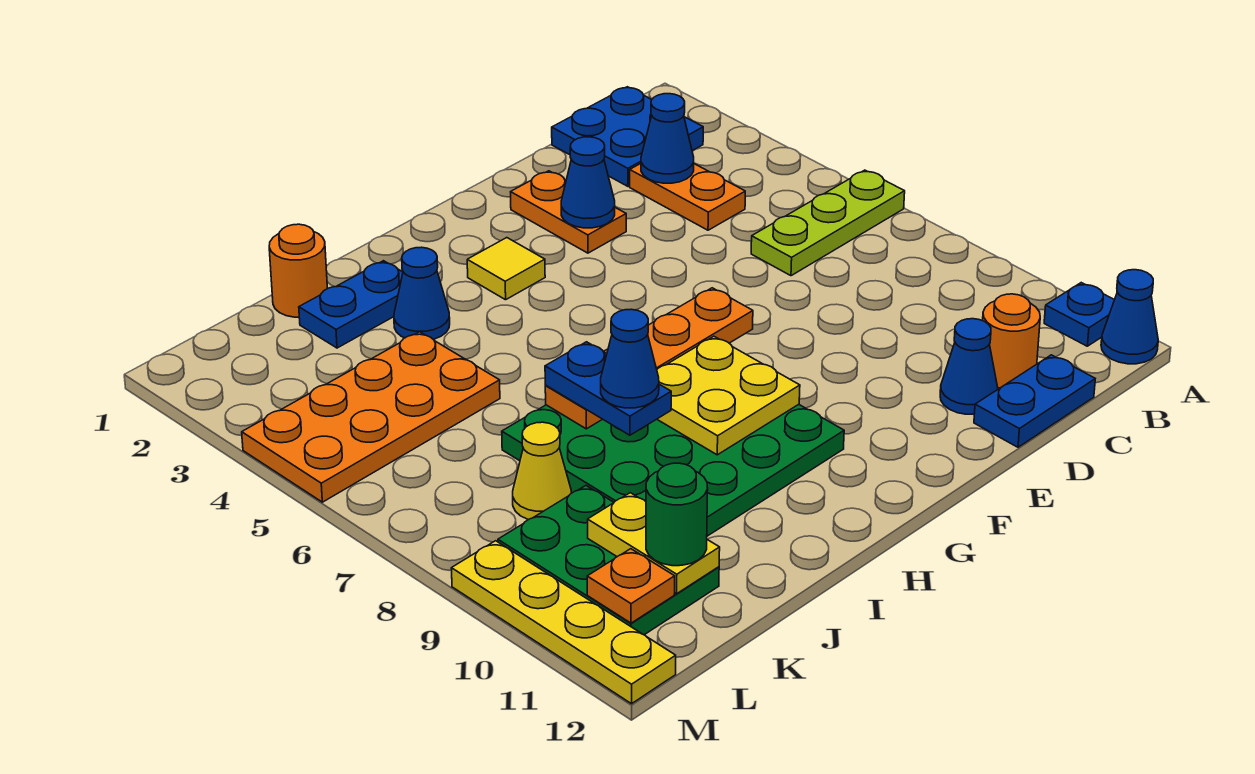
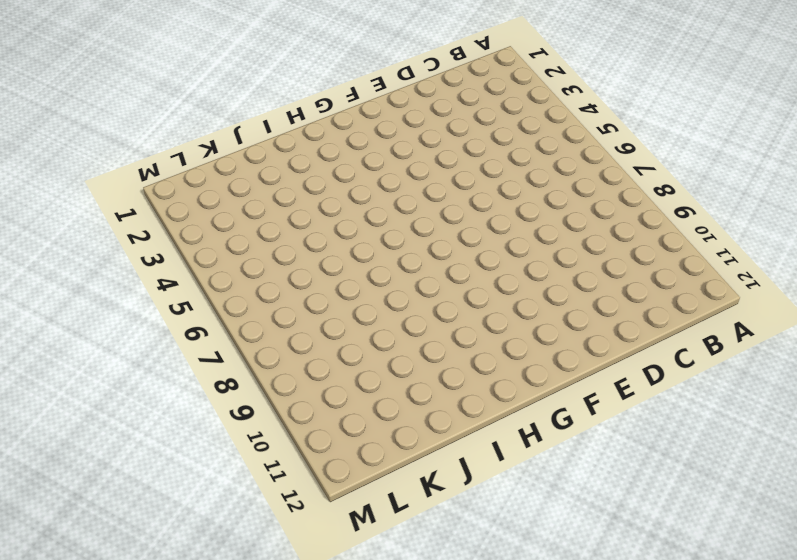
none -> lime plate A6:C6 level 1
none -> blue plate A11 level 1
none -> blue cone A12 level 1

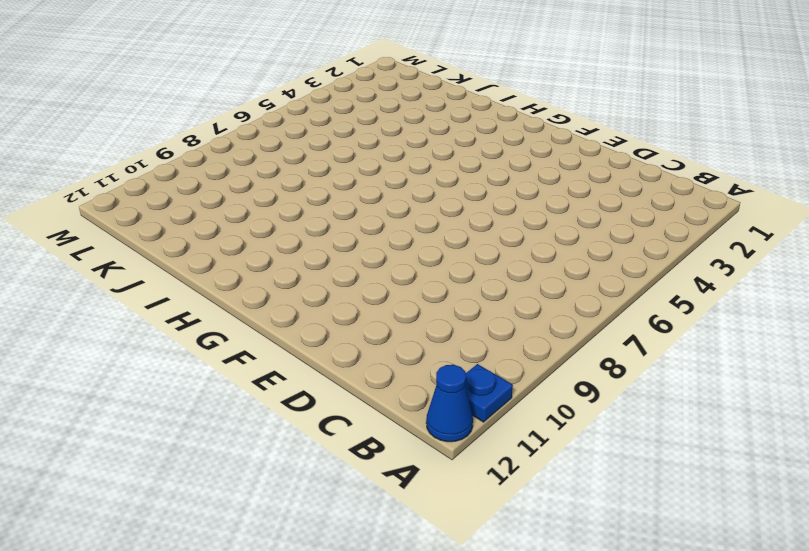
none -> lime plate A6:C6 level 1
none -> blue plate B1:C2 level 1
none -> orange plate C3:C4 level 1

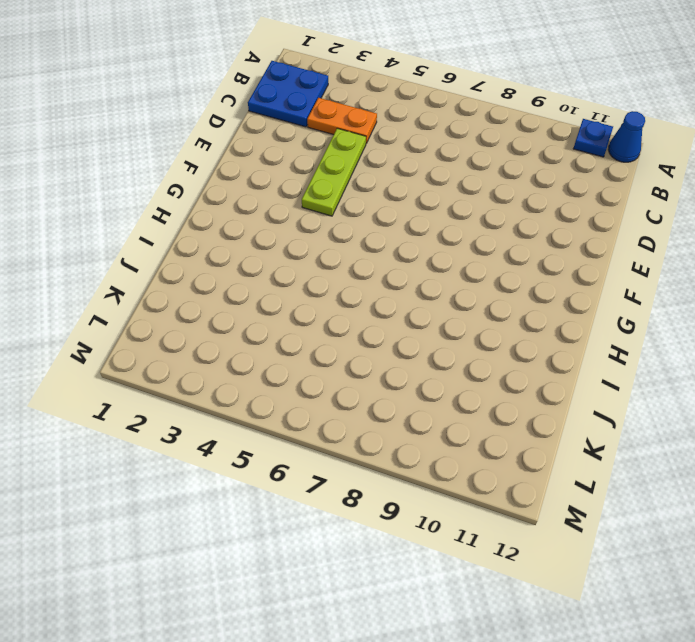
lime plate D4:F4 level 1 -> lime plate A6:C6 level 1
none -> orange round brick C11 level 1
none -> blue plate C12:D12 level 1
none -> blue cone D11 level 1

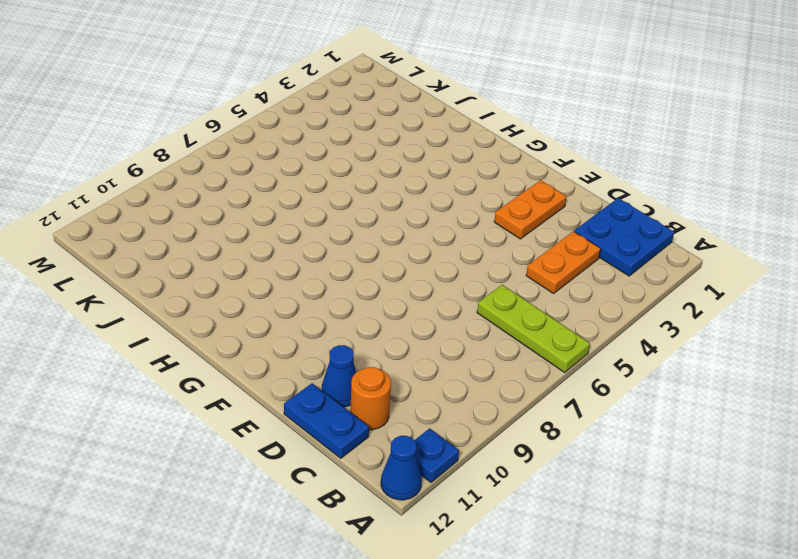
none -> yellow tile G3 level 1
none -> green plate G7:J10 level 1
none -> blue plate I2:J2 level 1

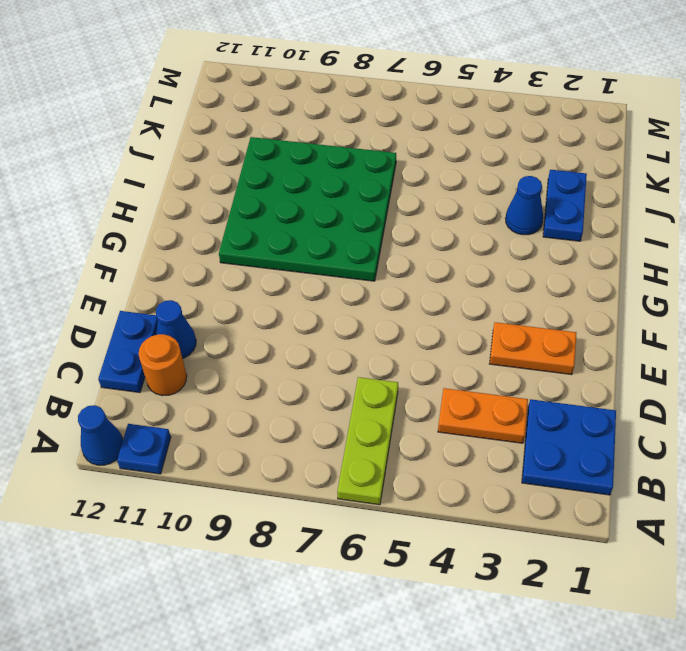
none -> yellow tile G3 level 1
none -> orange round brick J1 level 1
none -> orange plate J4:M5 level 1

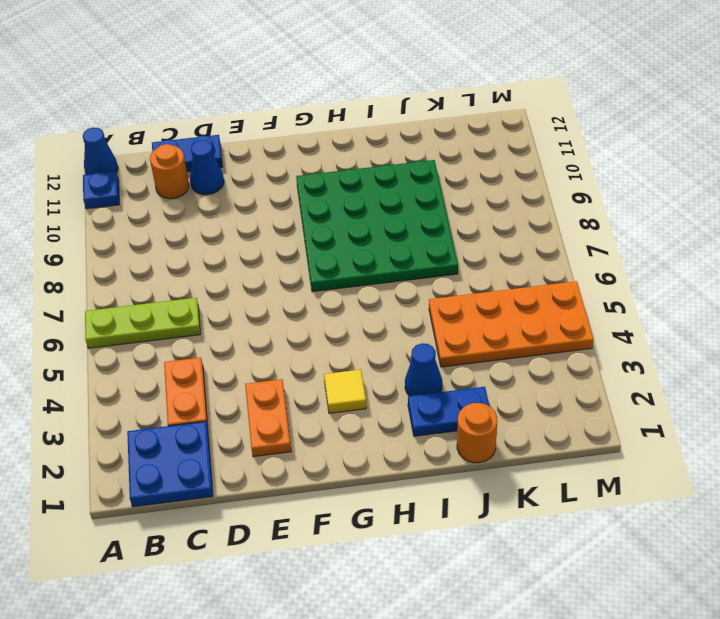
none -> yellow cone K8 level 1
none -> green plate K9:L11 level 1
none -> yellow plate M9:M12 level 1

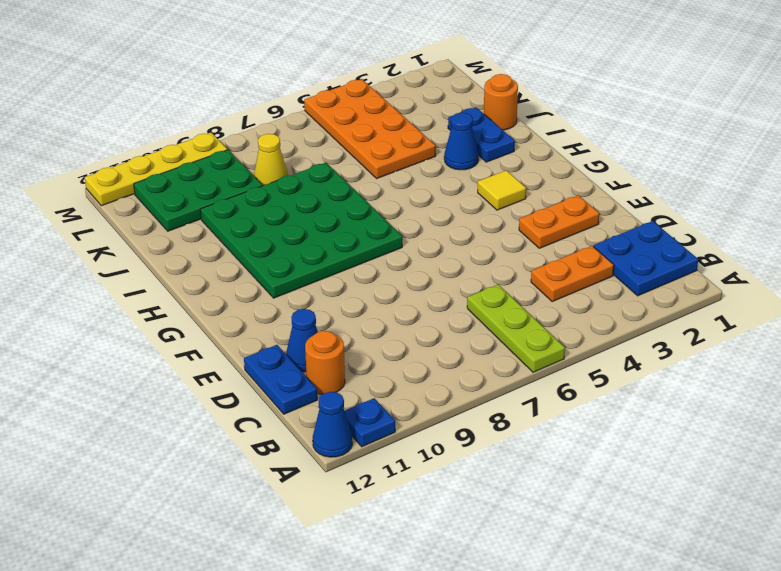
none -> blue cone C3 level 2
none -> blue cone E3 level 2
none -> orange plate F7:I7 level 2

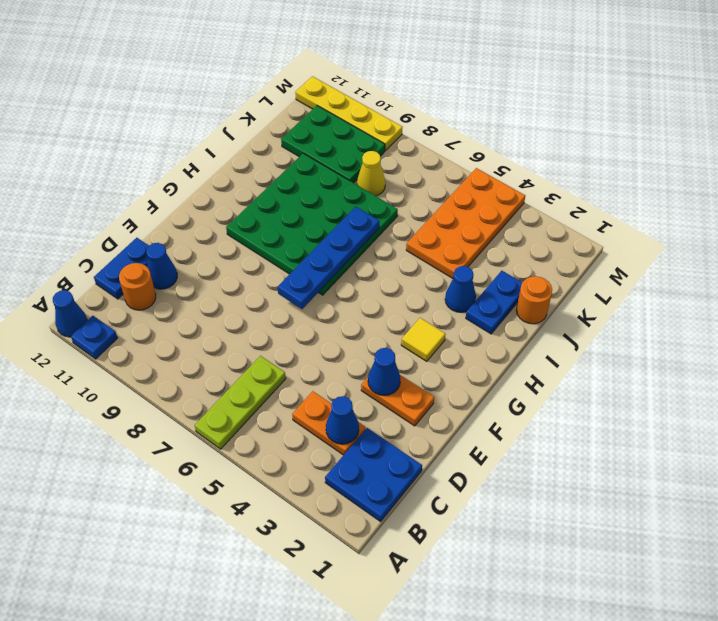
blue plate F7:I7 level 2 -> orange plate F7:I7 level 2
none -> yellow plate G8:H9 level 2
none -> yellow plate K10:K11 level 2
none -> orange plate L11 level 2

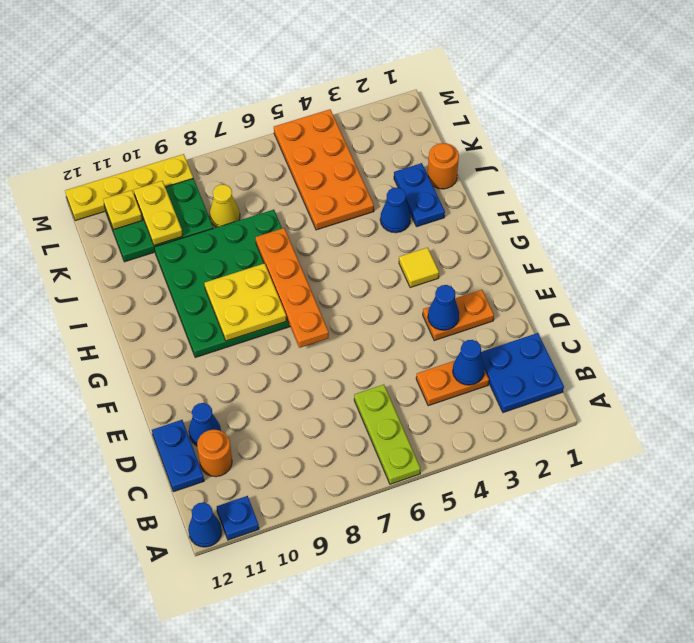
yellow plate K10:L10 level 2 -> yellow plate K10:K11 level 2
yellow plate L11 level 2 -> orange plate L11 level 2
none -> blue plate I7:I8 level 3
none -> green round brick K11 level 3
none -> blue cone I8 level 4

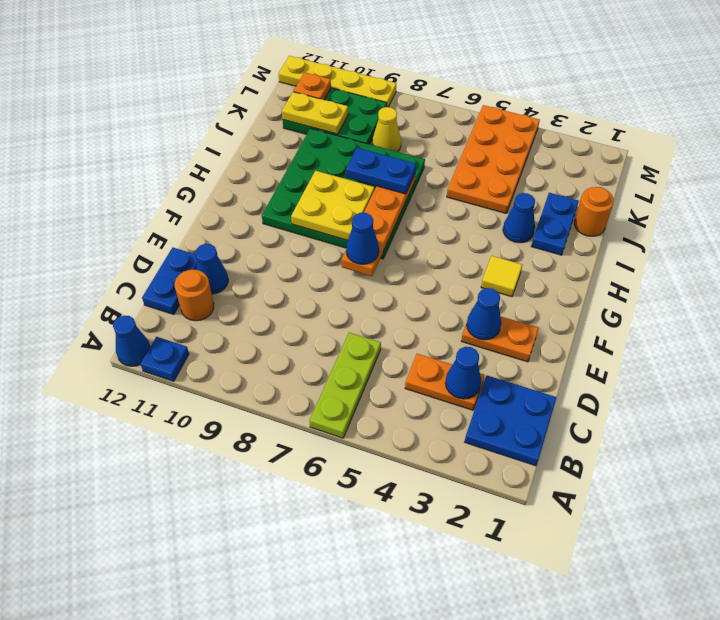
blue cone F7 level 3 -> blue cone I8 level 4
none -> green round brick K11 level 3

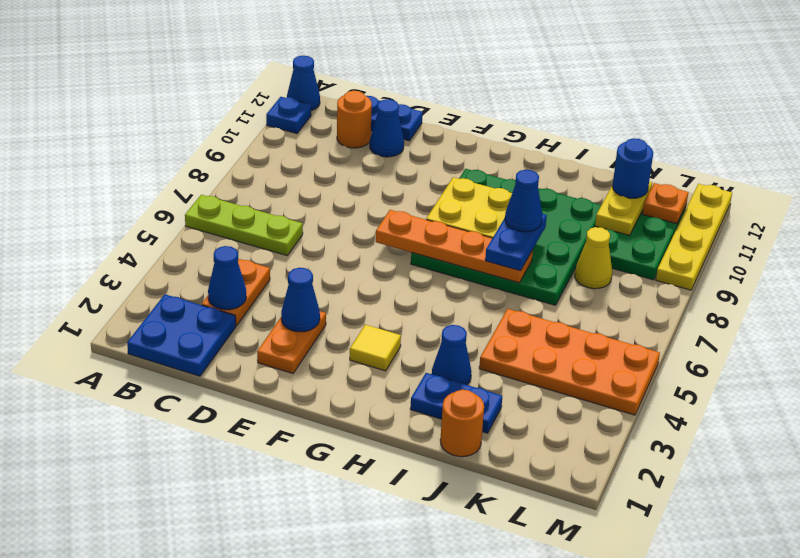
blue round brick K11 level 3 -> green round brick K11 level 3

